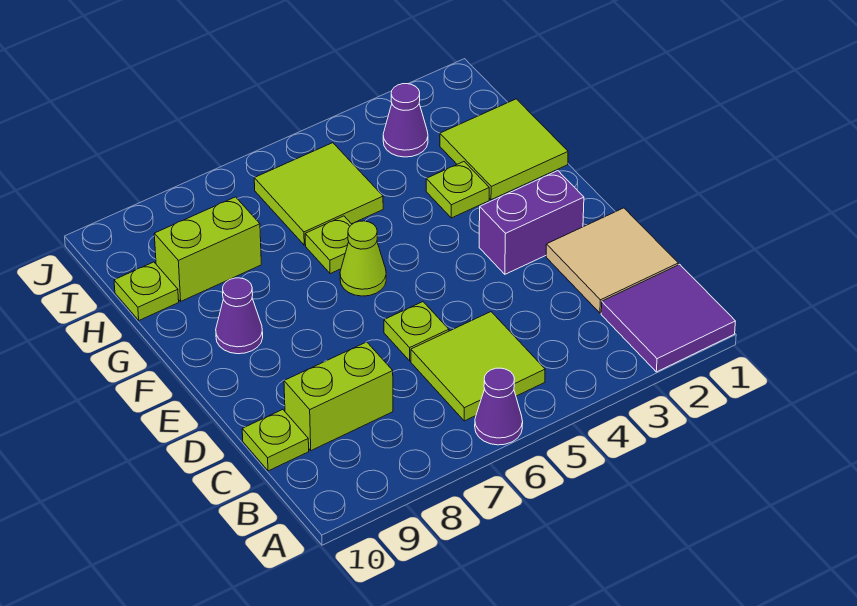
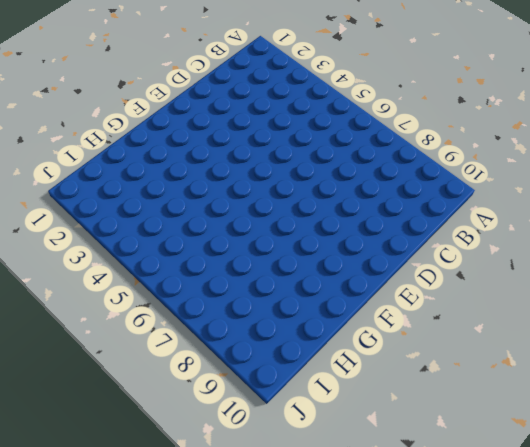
none -> purple tile A1:B2 level 1
none -> purple cone A6 level 1
none -> lime tile B5:C6 level 1

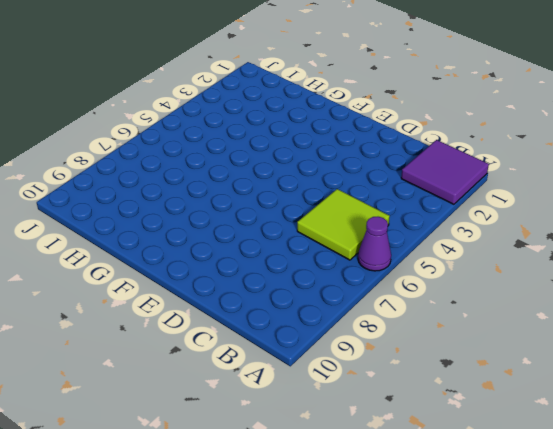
none -> tan tile C1:D2 level 1
none -> lime brick C8:C9 level 1
none -> lime plate C10 level 1

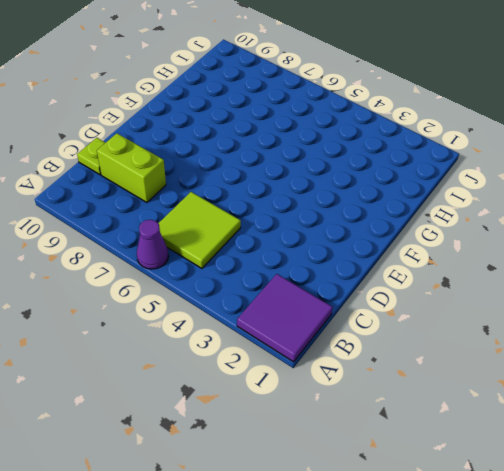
none -> tan tile C1:D2 level 1
none -> lime plate D6 level 1
none -> purple brick E2:E3 level 1

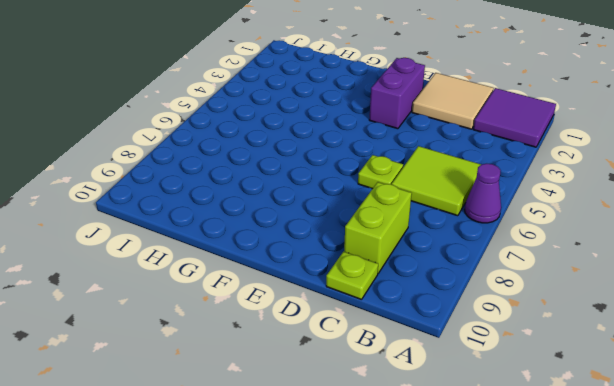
none -> lime cone F6 level 1
none -> purple cone F9 level 1
none -> lime tile G1:H2 level 1

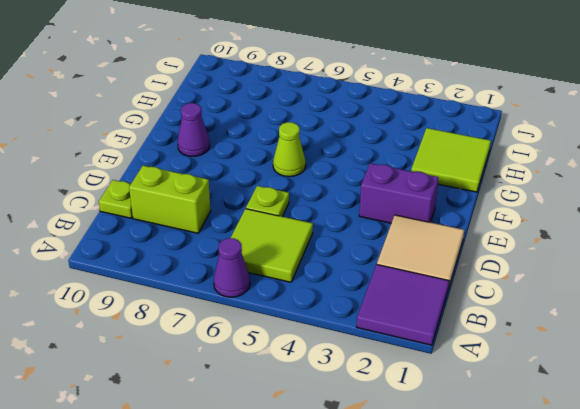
none -> lime plate G3 level 1
none -> lime plate G6 level 1
none -> lime tile H5:I6 level 1

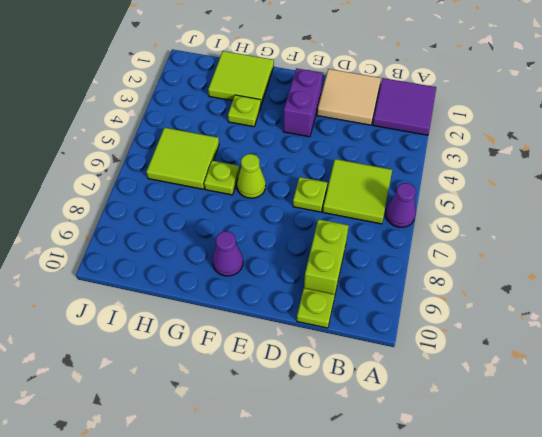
none -> lime brick H8:H9 level 1
none -> lime plate H10 level 1
none -> purple cone I3 level 1

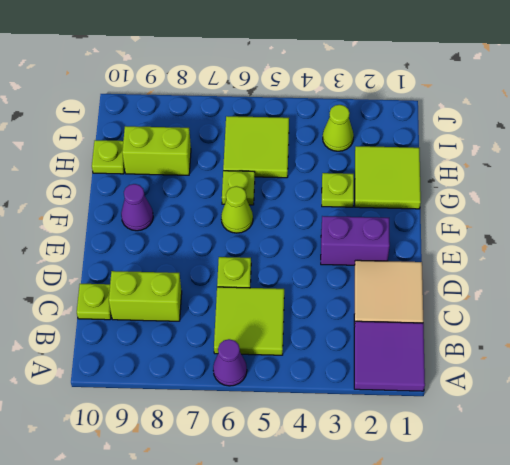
lime cone I3 level 1 -> purple cone I3 level 1

